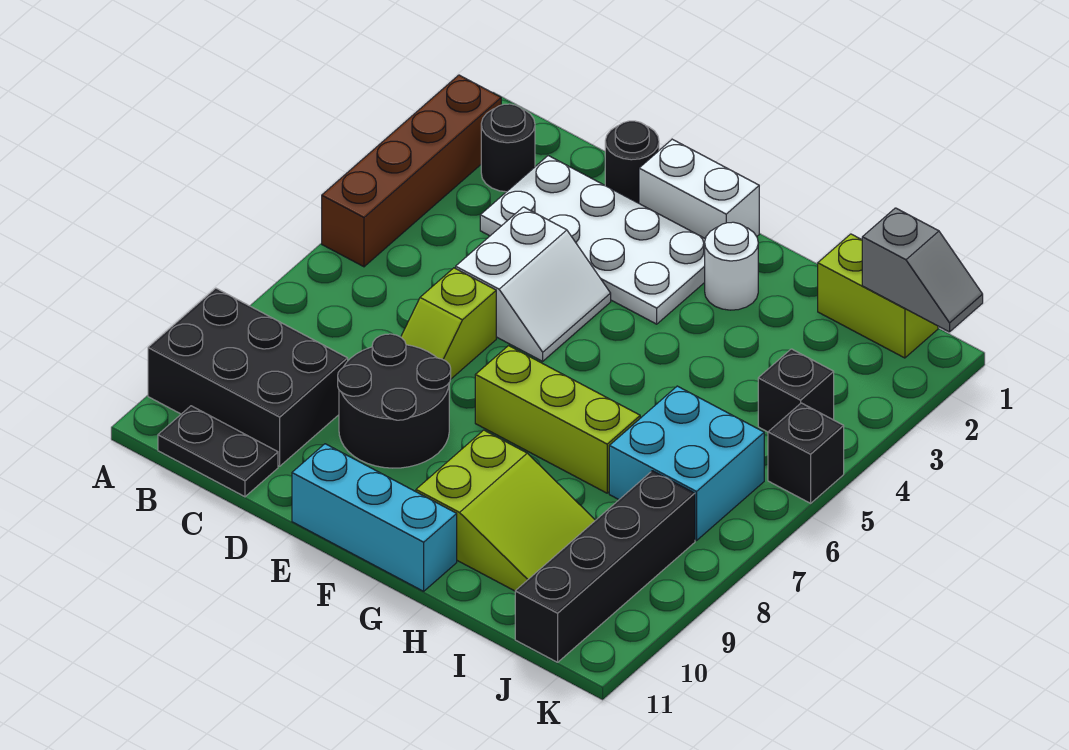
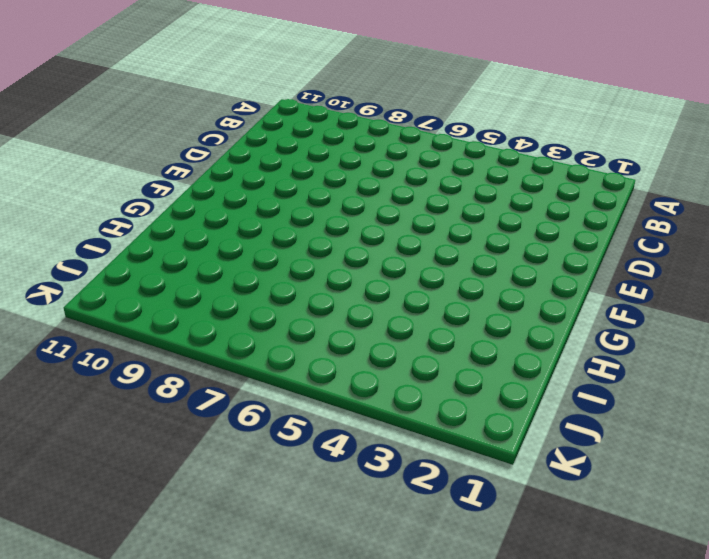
none -> brown brick A2:A5 level 1
none -> black brick A9:C10 level 1
none -> black round brick B2 level 1

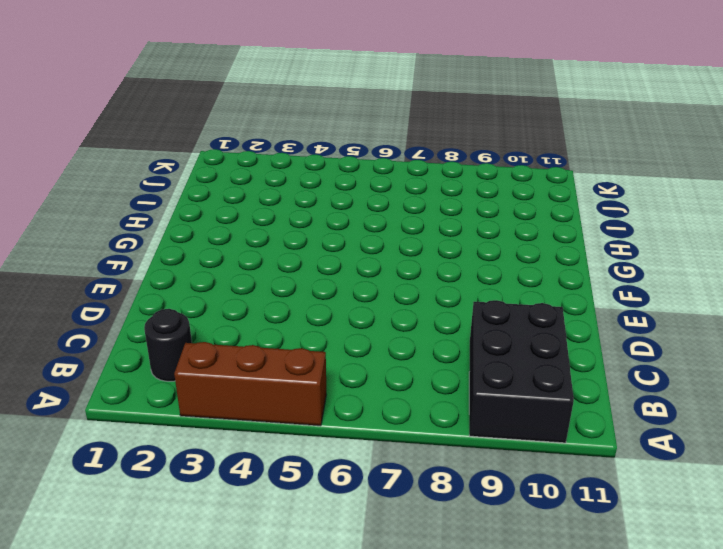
brown brick A3:A5 level 1 -> brown brick A2:A5 level 1
none -> black plate B11:C11 level 1
none -> white plate C2:F3 level 1
none -> black round brick D1 level 1

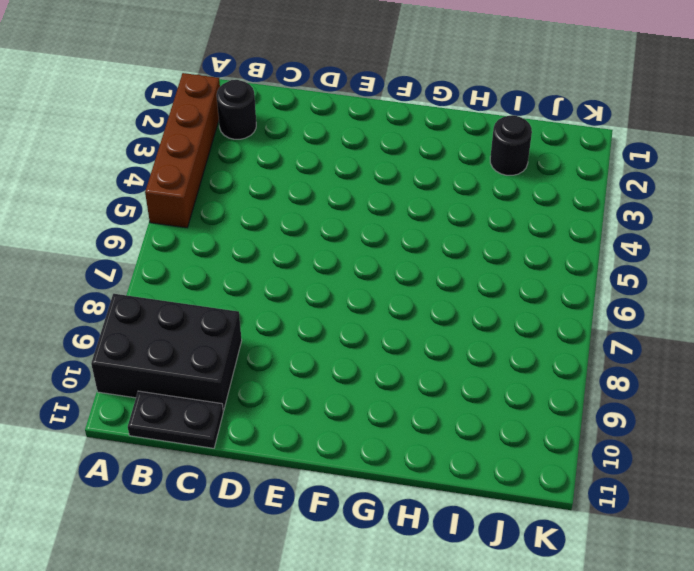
black round brick I2 level 1 -> black round brick D1 level 1
none -> white plate C2:F3 level 1
none -> white slope D4:E5 level 1 top D
none -> lime slope D6:D7 level 1 top 6

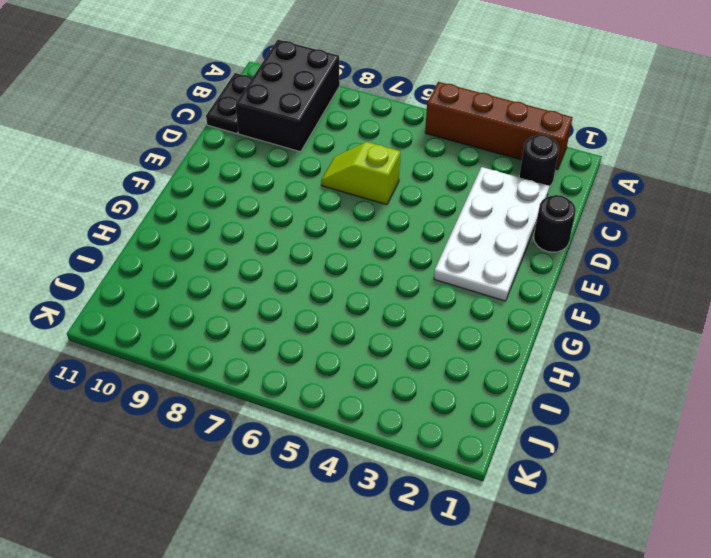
none -> white slope D4:E5 level 1 top D
none -> black round brick D8:E9 level 1
none -> white brick E1:F1 level 1

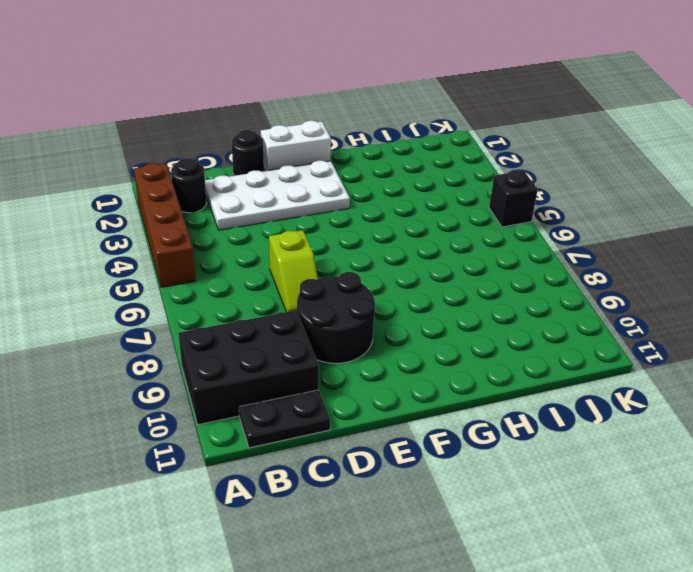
none -> white slope D4:E5 level 1 top D
none -> cyan brick E11:G11 level 1
none -> lime brick F7:H7 level 1

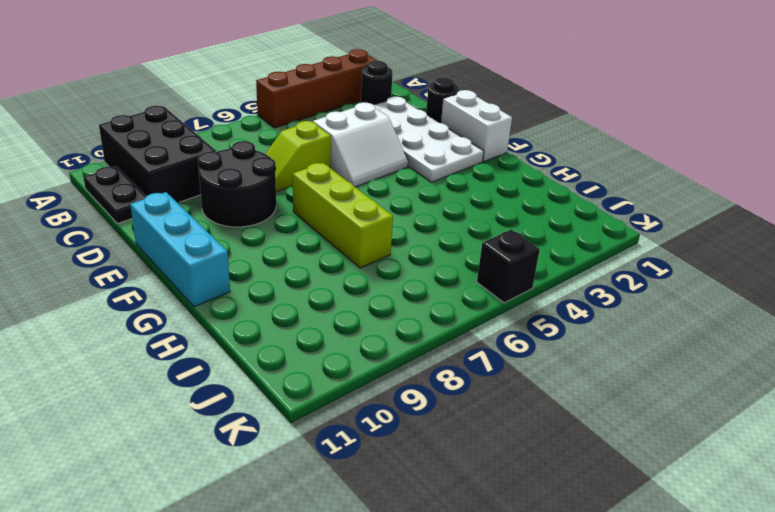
none -> white round brick G2 level 1
none -> lime slope G9:I10 level 1 top G
none -> lime brick I1:J1 level 1

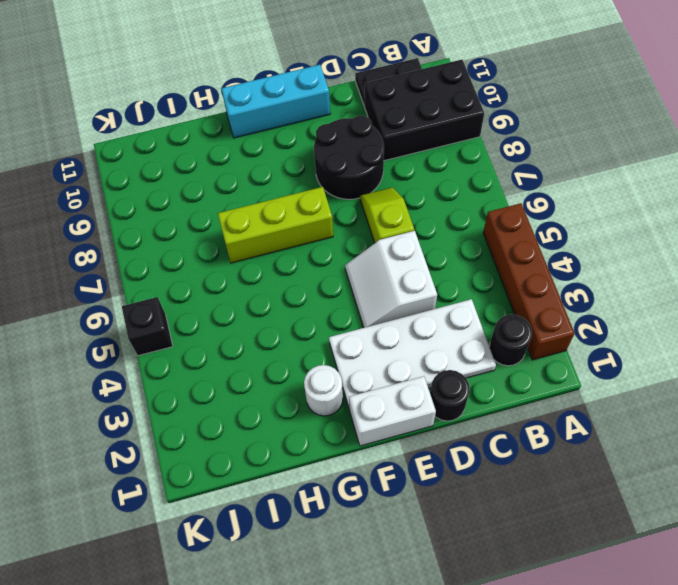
none -> lime slope G9:I10 level 1 top G
none -> lime brick I1:J1 level 1
none -> cyan brick I6:J7 level 1

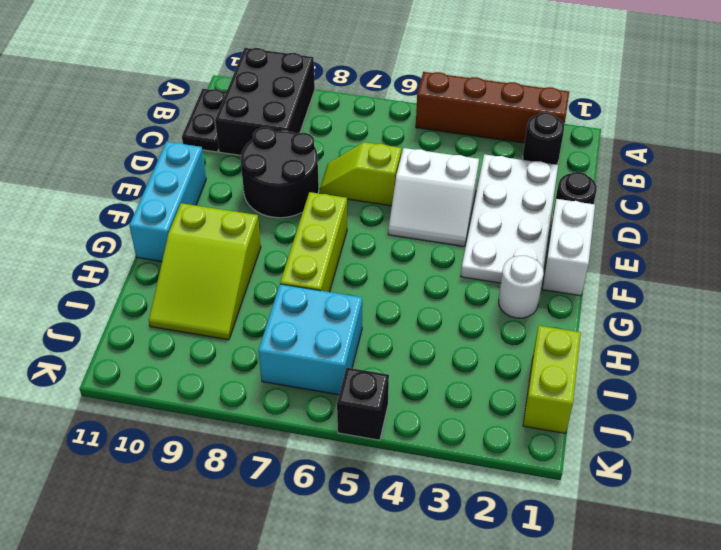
none -> black brick J4 level 1
none -> black brick J8:J11 level 1
none -> grey slope J1:K1 level 2 top J

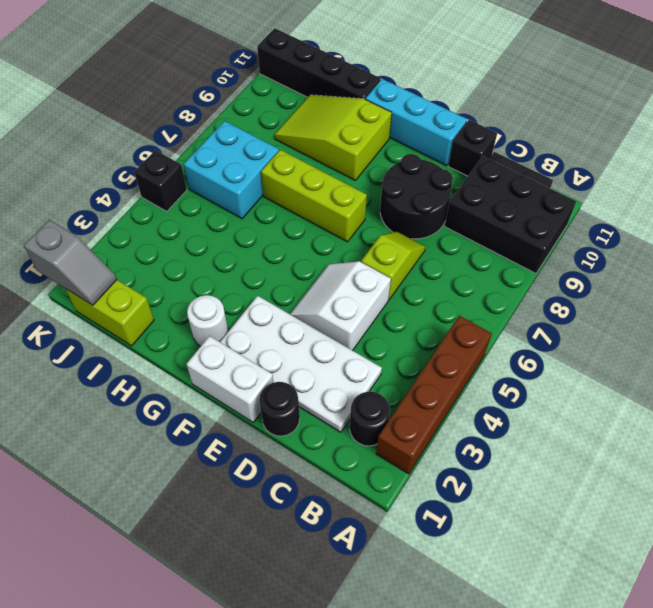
black brick D11 level 1 -> black brick J4 level 1
black brick H11:K11 level 1 -> black brick J8:J11 level 1
grey slope J1:K1 level 2 top K -> grey slope J1:K1 level 2 top J

